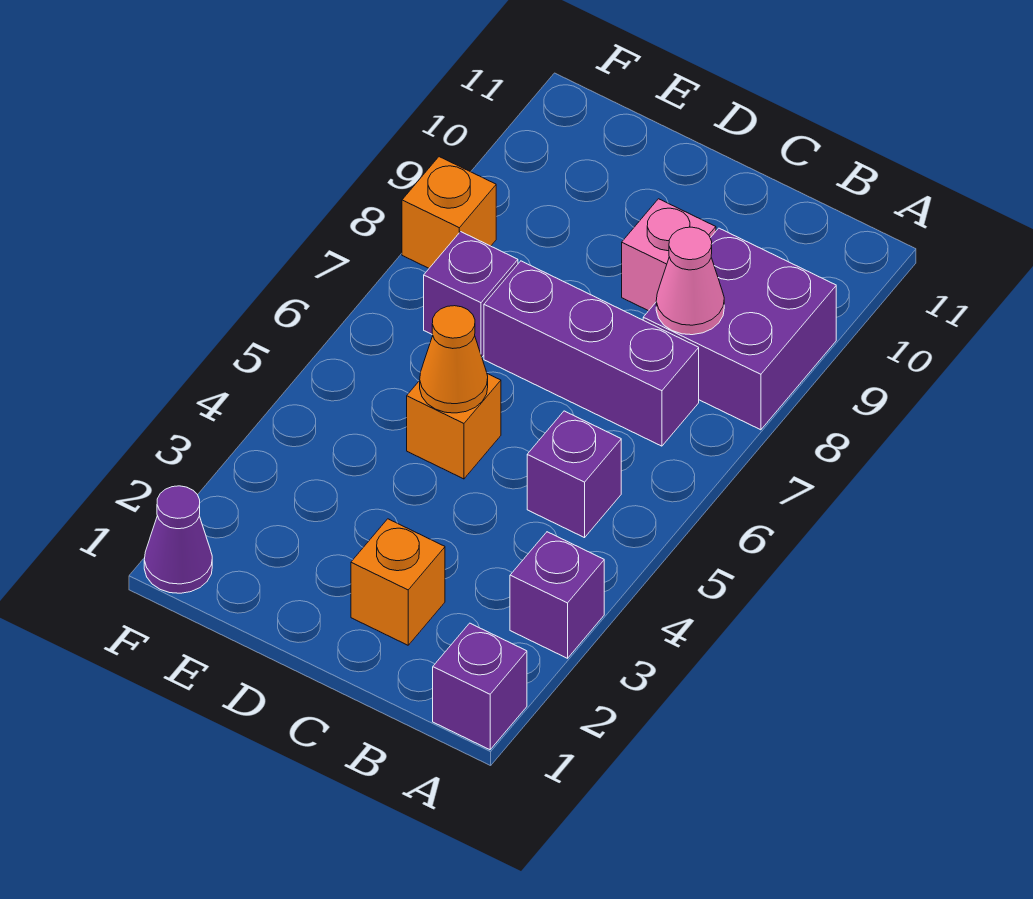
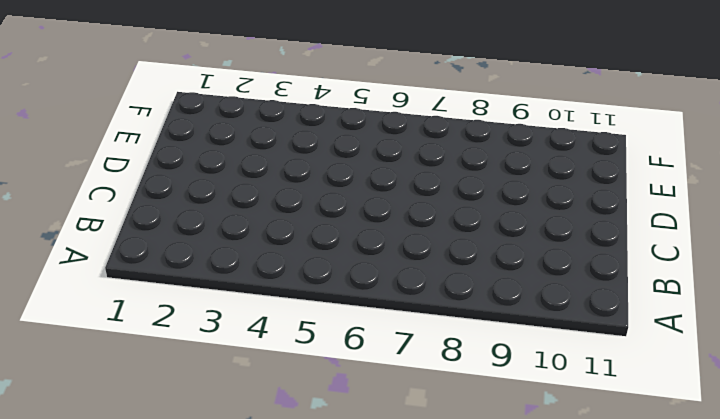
none -> purple brick A1 level 1
none -> purple brick A3 level 1
none -> purple brick A8:B9 level 1

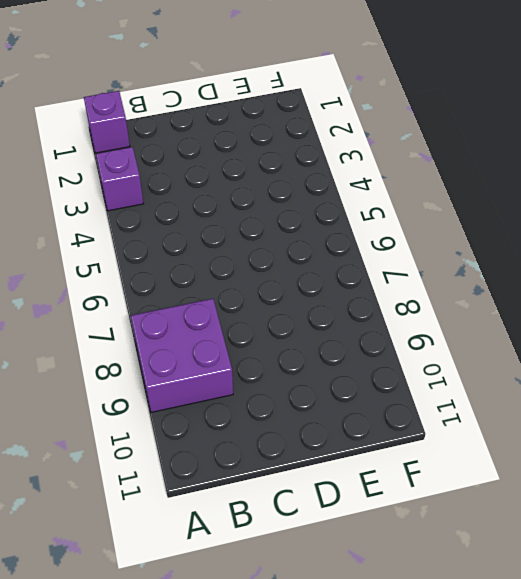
none -> purple brick B5 level 1
none -> purple brick B7:D7 level 1
none -> orange brick C2 level 1

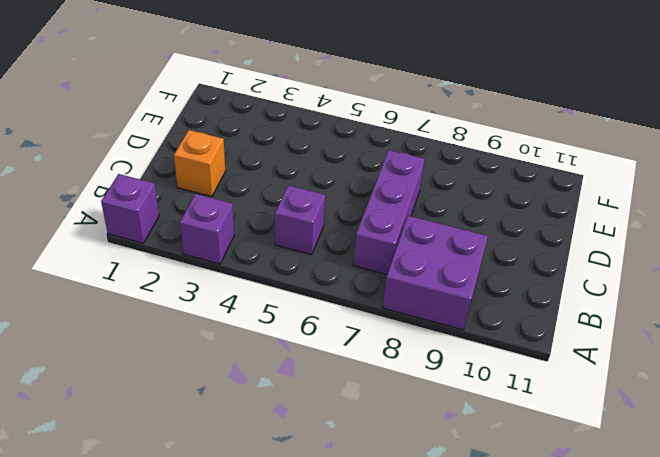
none -> pink brick C9 level 1
none -> orange brick D5 level 1
none -> purple brick E7 level 1

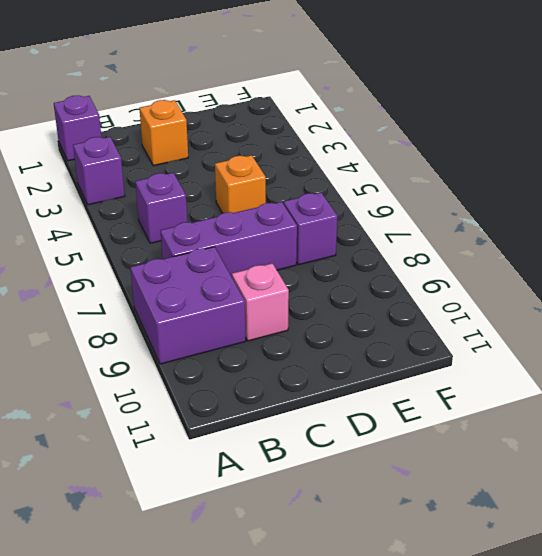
none -> purple cone F1 level 1
none -> orange brick F8 level 1
none -> pink cone B8 level 2

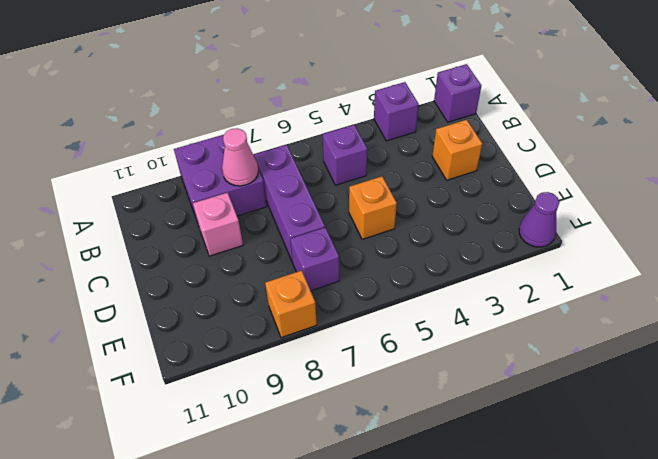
none -> orange cone D5 level 2

